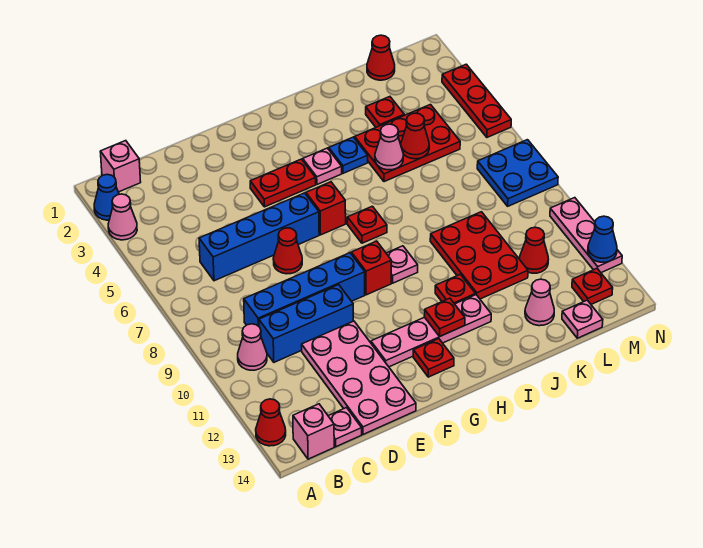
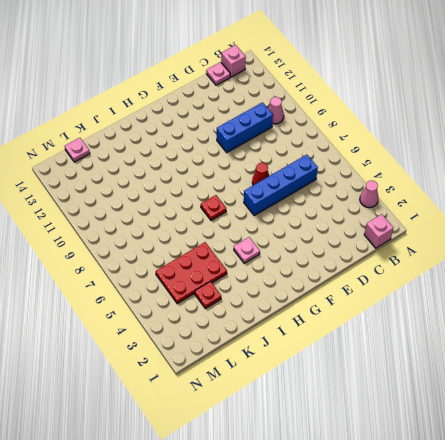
none -> blue cone A2 level 1
none -> red cone A13 level 1
none -> blue brick C9:F9 level 1
none -> pink plate D11:E14 level 1

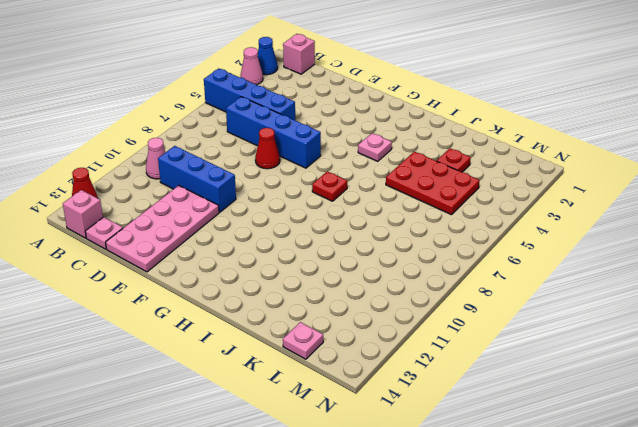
blue brick A5:D5 level 1 -> blue brick C9:F9 level 1
none -> red plate F4:G4 level 1
none -> pink plate F12:I12 level 1
none -> red brick G6 level 1
none -> red brick G9 level 1

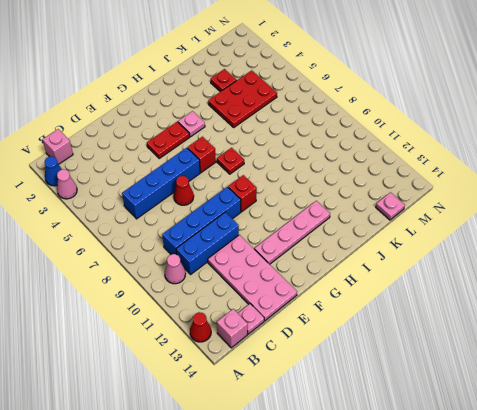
none -> red plate G13 level 1
none -> pink plate H9 level 1
none -> blue plate I4 level 1
none -> red plate I11 level 1

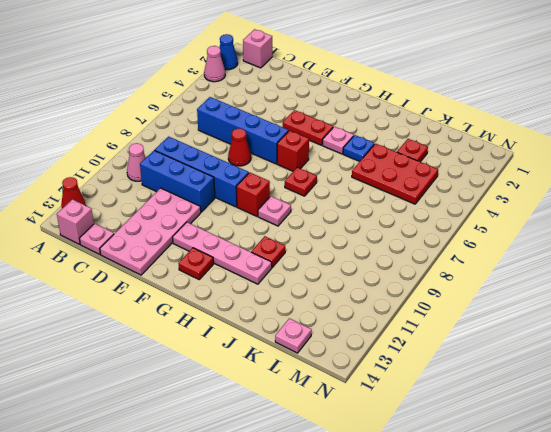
none -> red plate J9:K11 level 1
none -> pink cone K13 level 1
none -> red cone L1 level 1
none -> red cone L11 level 1

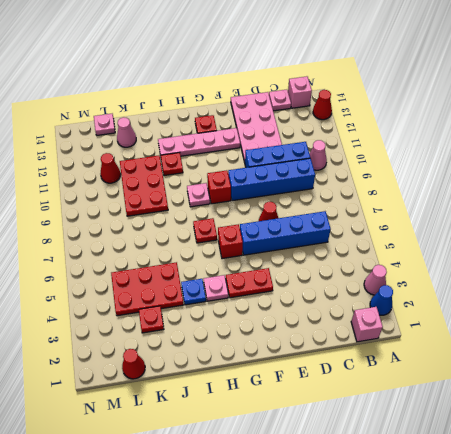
none -> blue plate M7:N8 level 1
none -> red plate M13 level 1
none -> red plate N3:N5 level 1
none -> pink plate N10:N12 level 1

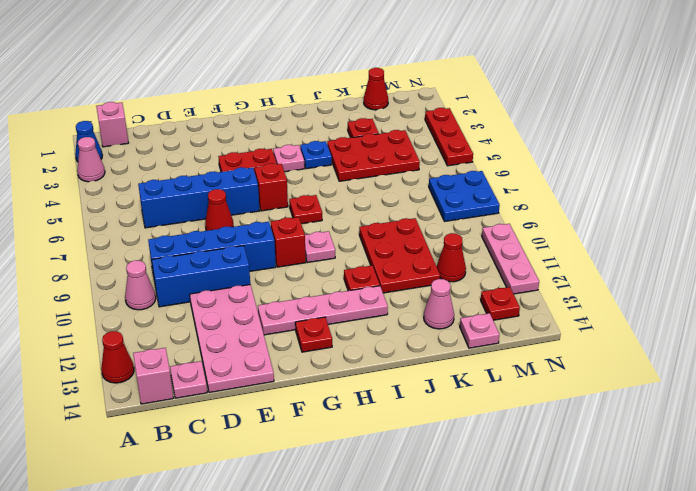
none -> red plate H12 level 2
none -> pink cone J5 level 2
none -> red cone K5 level 2
none -> blue cone N12 level 2

